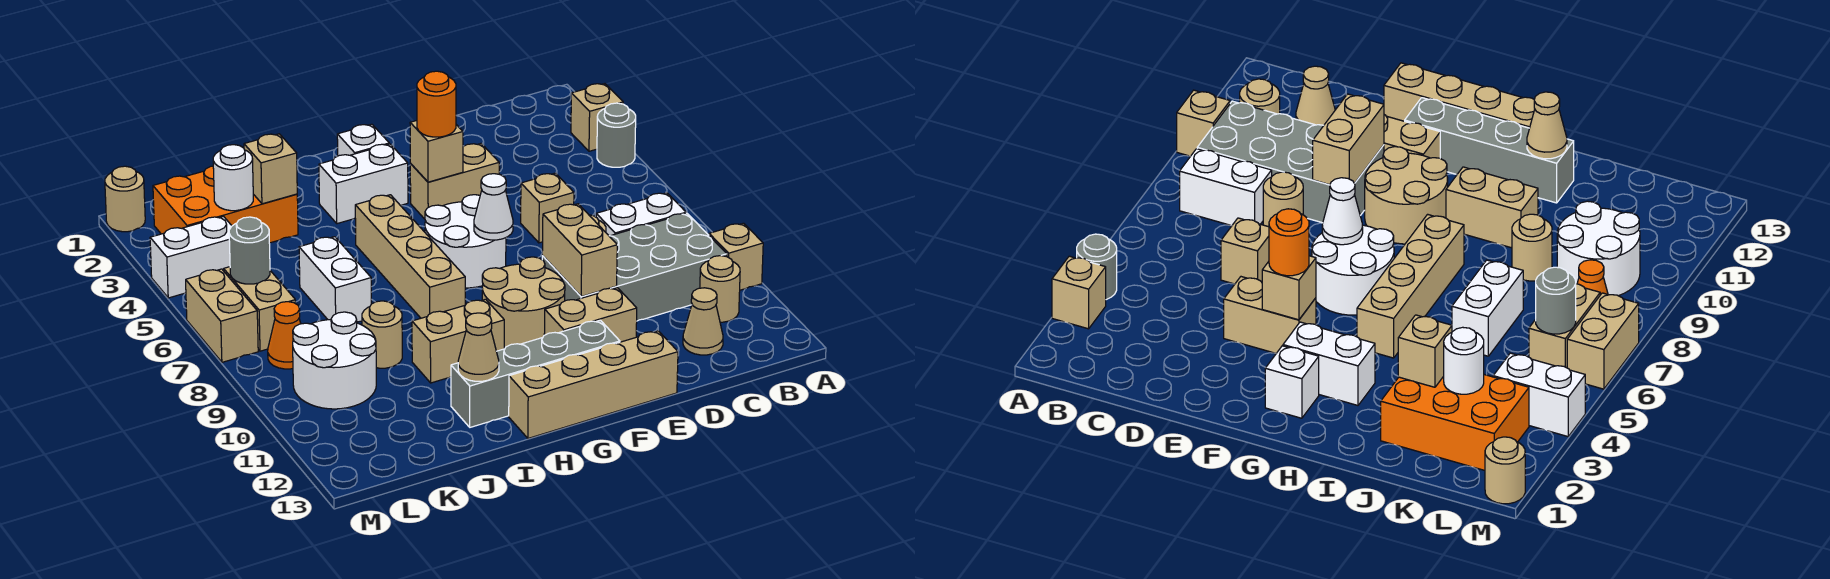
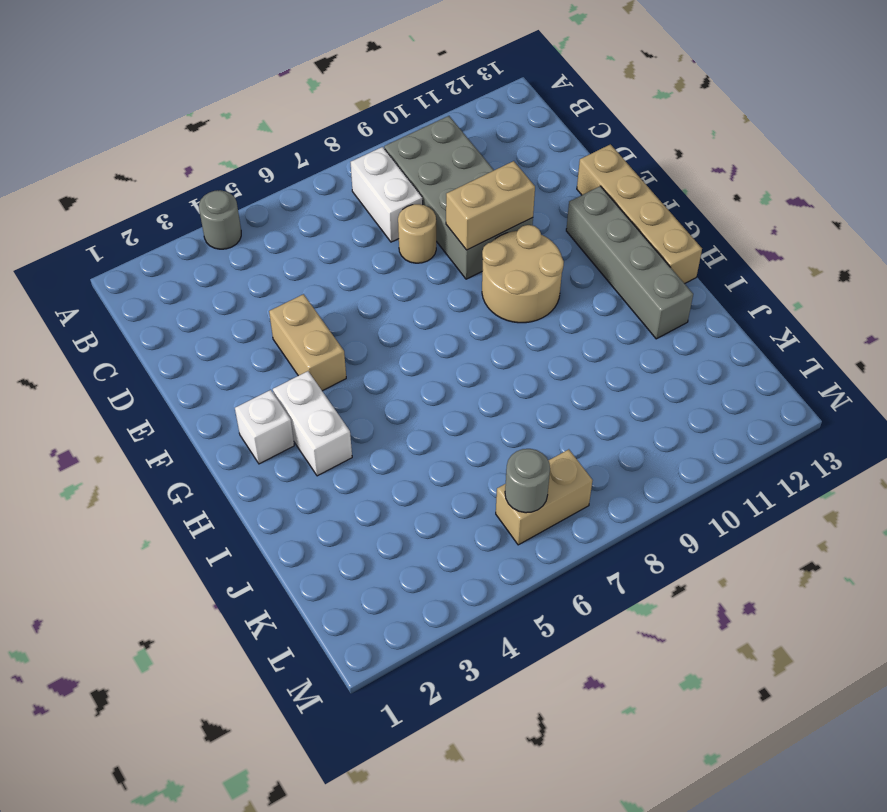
none -> tan brick A3 level 1
none -> tan brick A10 level 1
none -> tan round brick B11 level 1
none -> tan cone C12 level 1

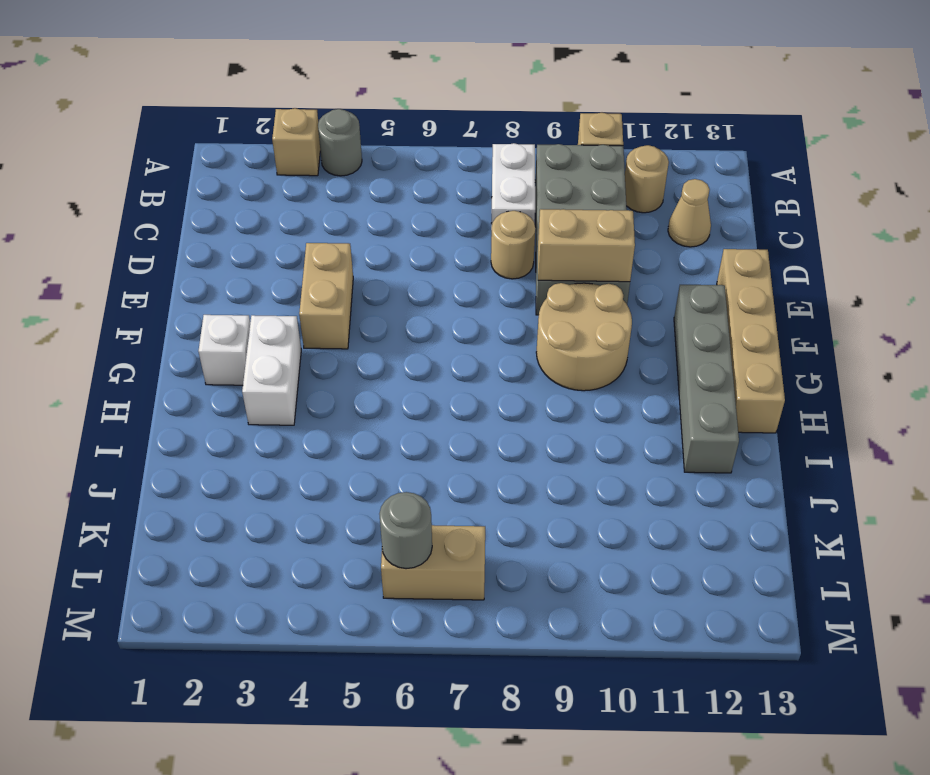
none -> tan brick D6 level 1
none -> tan brick E11:F11 level 1
none -> white round brick F6:G7 level 1
none -> tan brick H5:H8 level 1

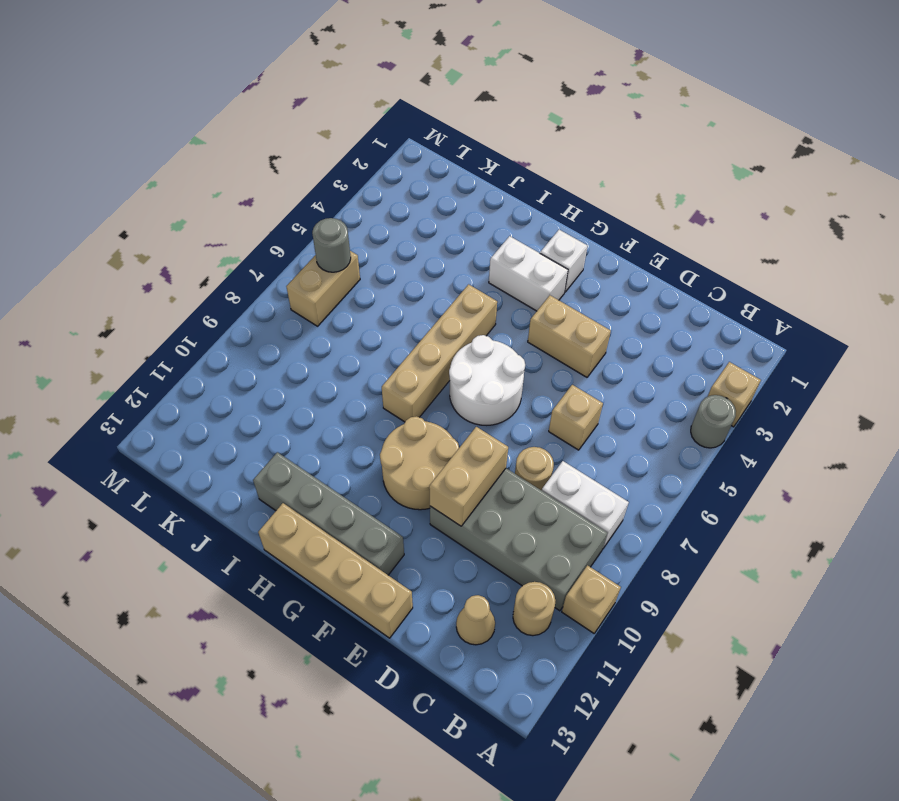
none -> tan brick E11:F11 level 1
none -> tan brick H10:I10 level 1
none -> orange brick J2:L3 level 1
none -> white brick J6:J7 level 1

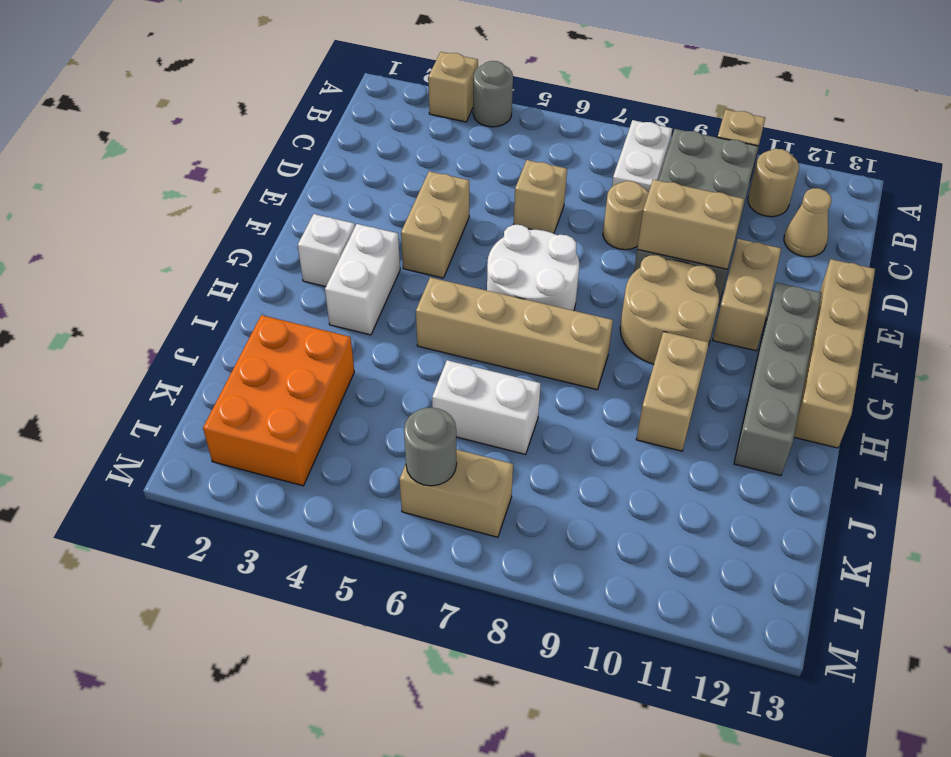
none -> tan round brick J9 level 1
none -> white round brick K9:L10 level 1
none -> white brick L4:M4 level 1
none -> orange cone L8 level 1

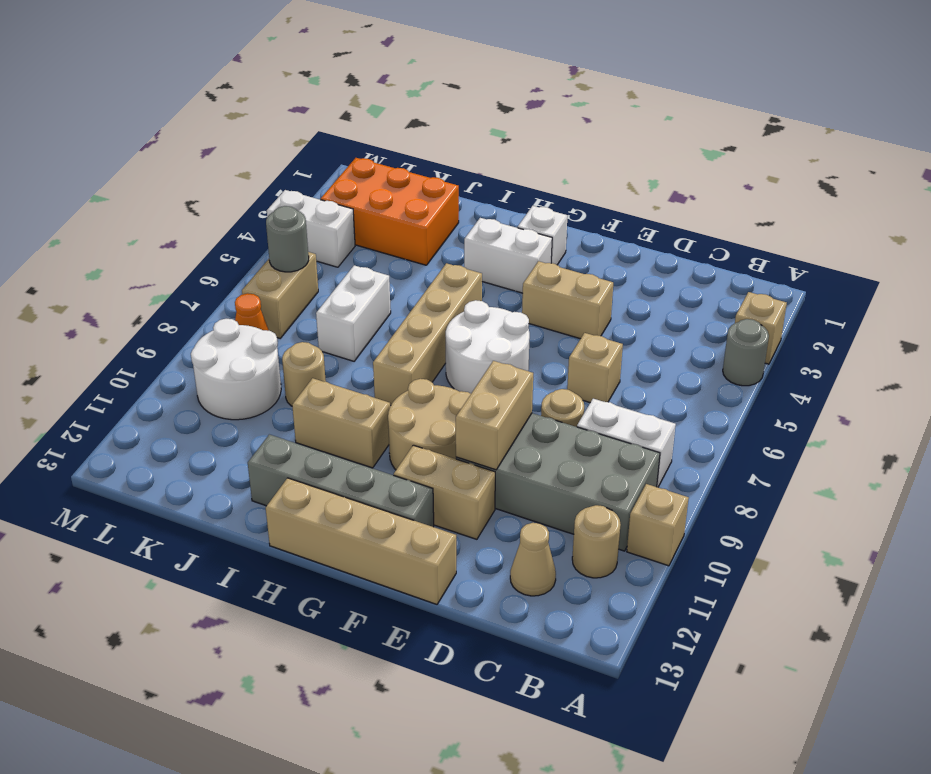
none -> tan round brick M1 level 1
none -> tan brick M6:M7 level 1
none -> tan brick F4 level 2
none -> white cone F7 level 2

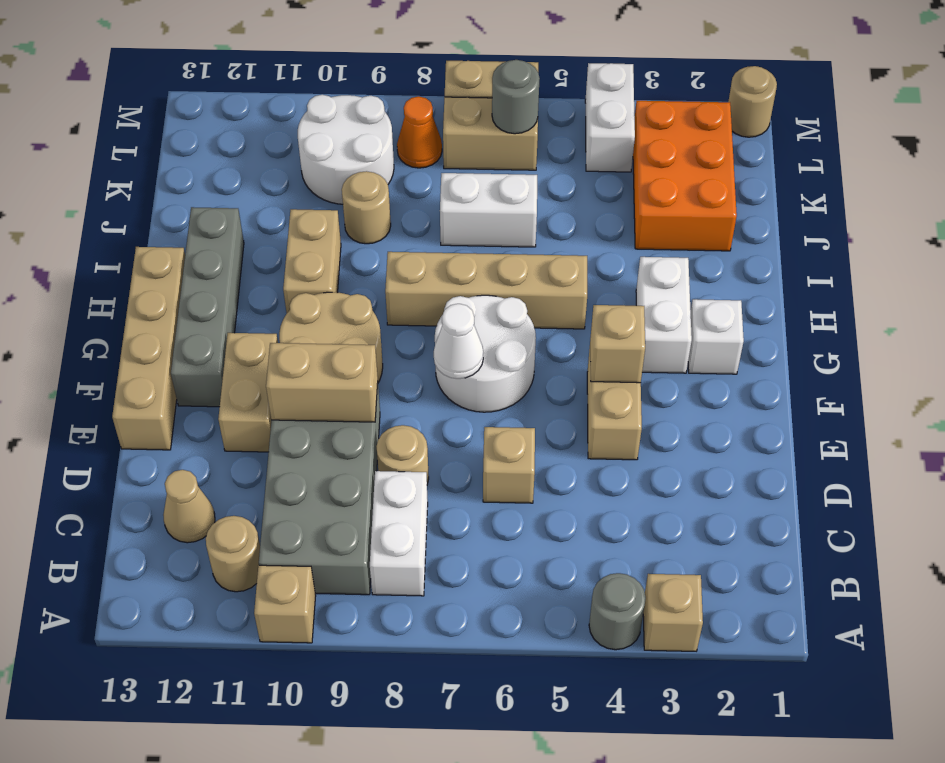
none -> tan cone I12 level 2
none -> tan brick J3 level 2
none -> white round brick K3 level 2
none -> orange round brick F4 level 3

